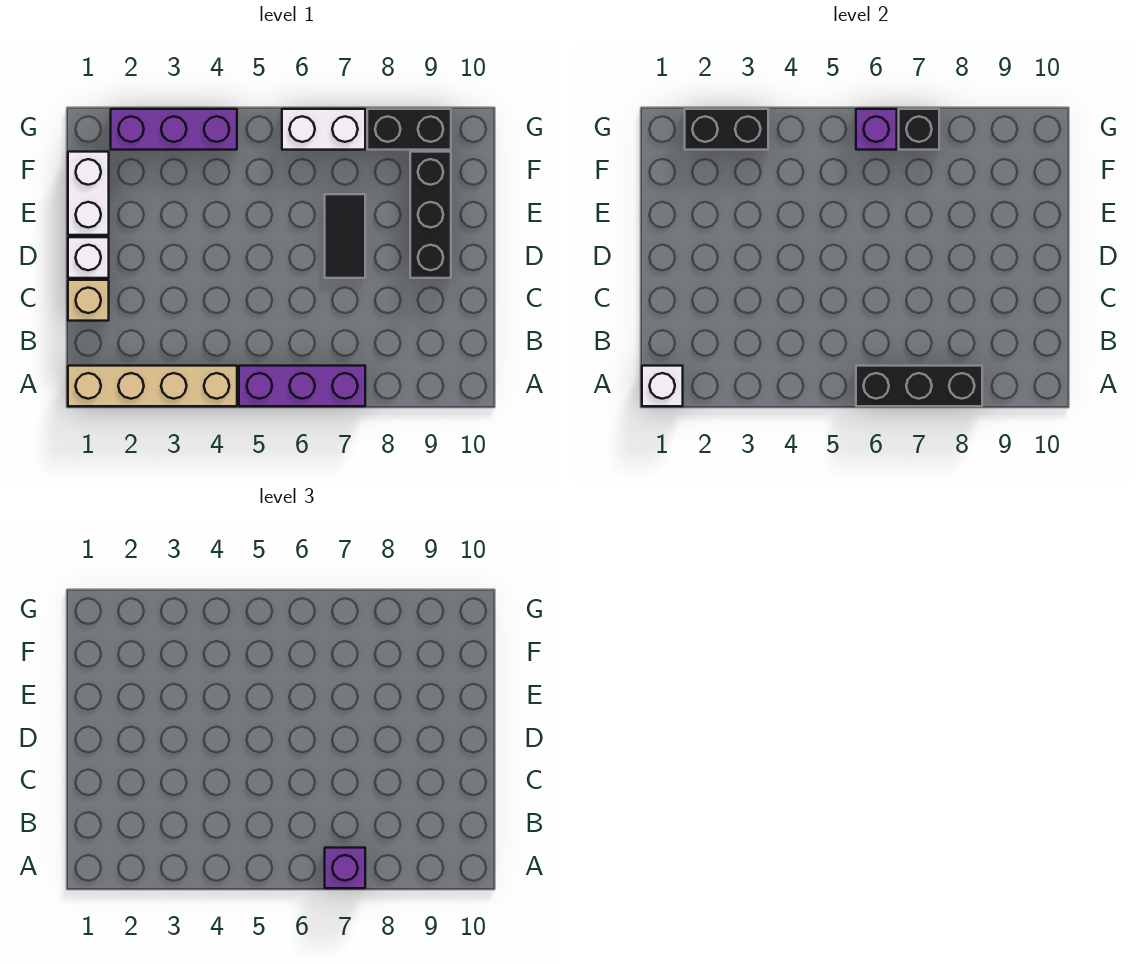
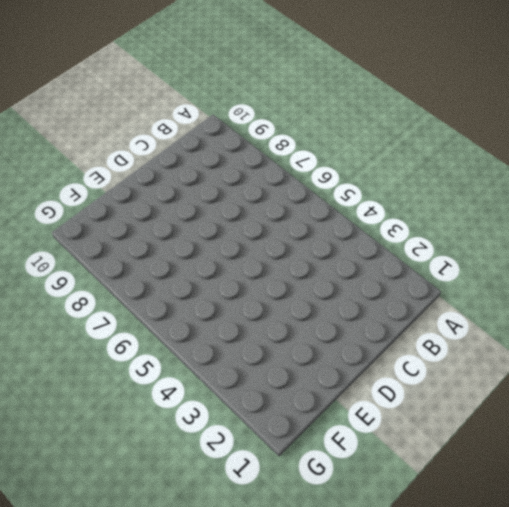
none -> tan brick A1:A4 level 1
none -> purple brick A5:A7 level 1
none -> tan brick C1 level 1

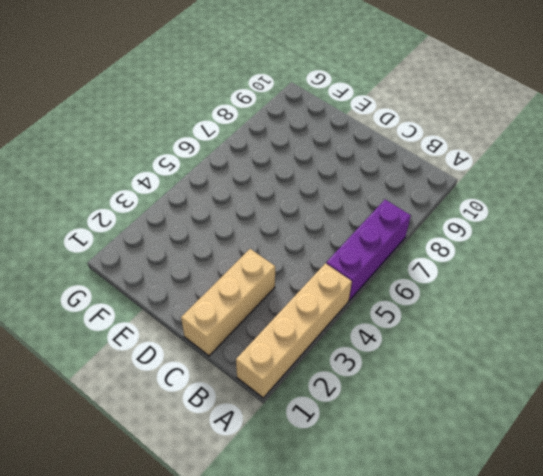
tan brick C1:C3 level 1 -> tan brick C1 level 1
none -> white brick D1 level 1
none -> black tile D7:E7 level 1
none -> black brick D9:F9 level 1

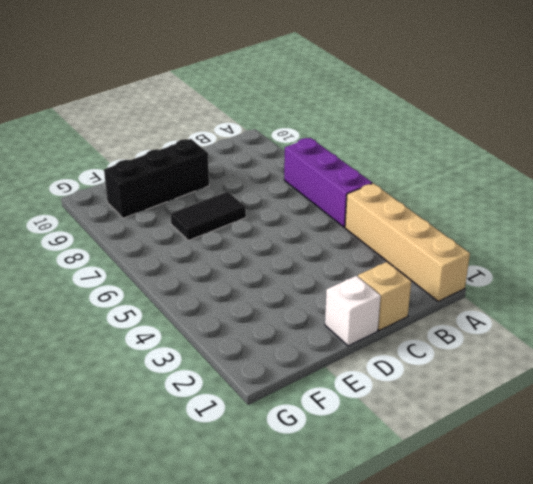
none -> white brick E1:F1 level 1
none -> purple brick G2:G4 level 1
none -> white brick G6:G7 level 1

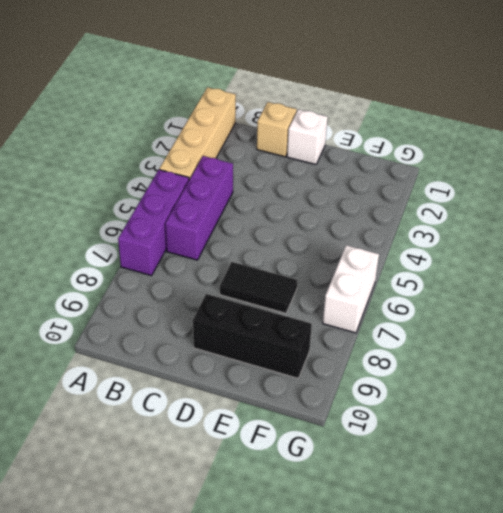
purple brick B4:B6 level 1 -> purple brick G2:G4 level 1
none -> white brick E1:F1 level 1
none -> black brick G8:G9 level 1
none -> white brick A1 level 2

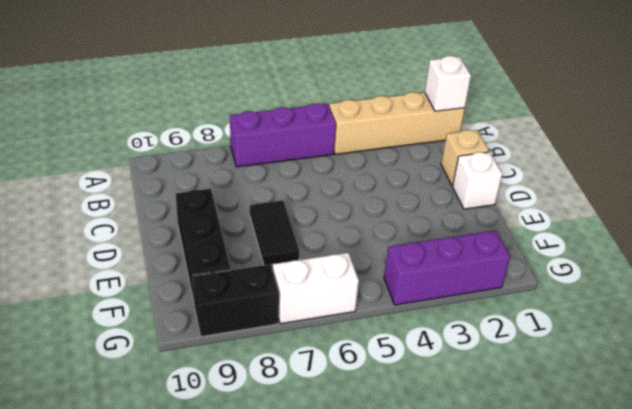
none -> white brick E1:F1 level 1
none -> black brick A6:A8 level 2
none -> black brick G2:G3 level 2

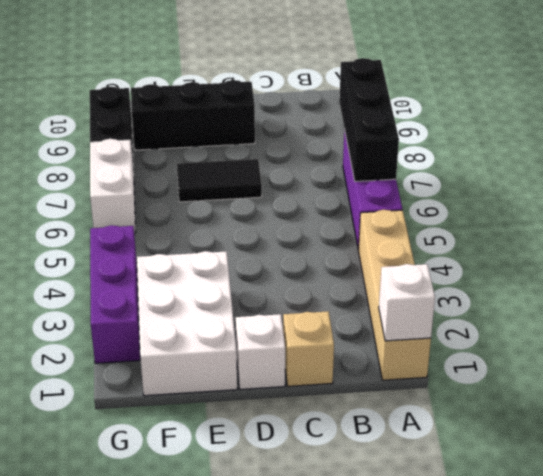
white brick E1:F3 level 1 -> white brick E1:F1 level 1
none -> black brick G2:G3 level 2
none -> purple brick G6 level 2
none -> black brick G7 level 2

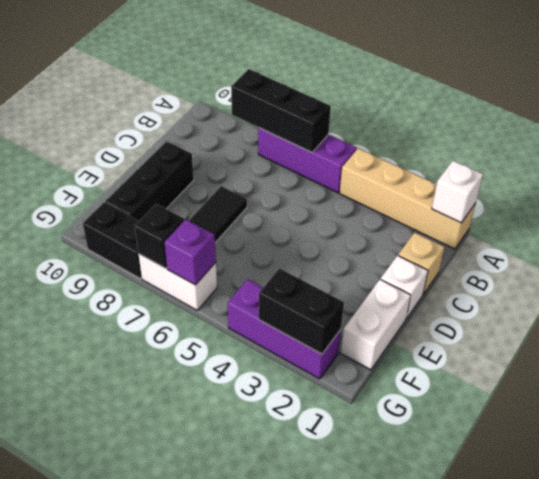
none -> purple brick A7 level 3

